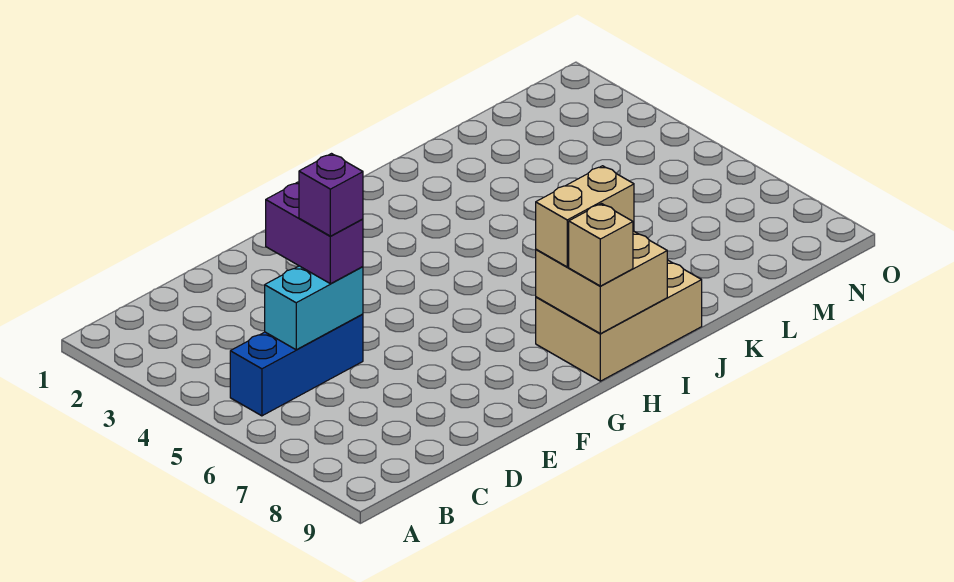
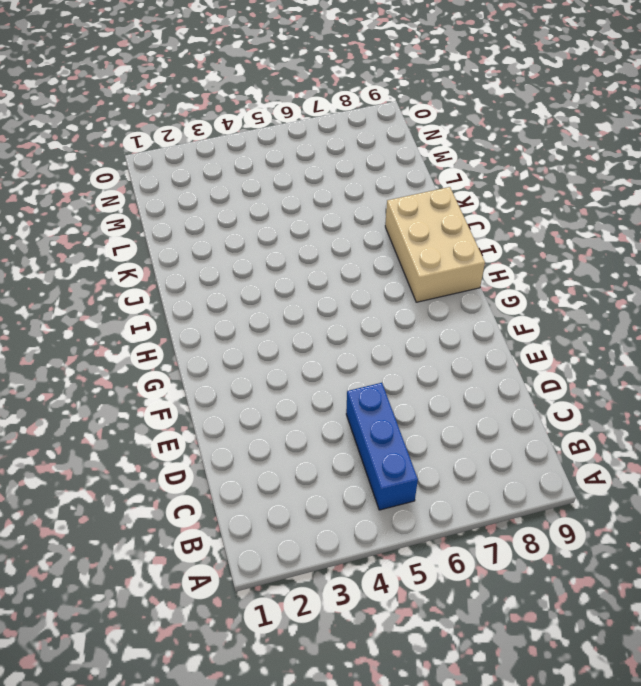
none -> cyan brick C5:D5 level 2
none -> tan brick H8:I9 level 2

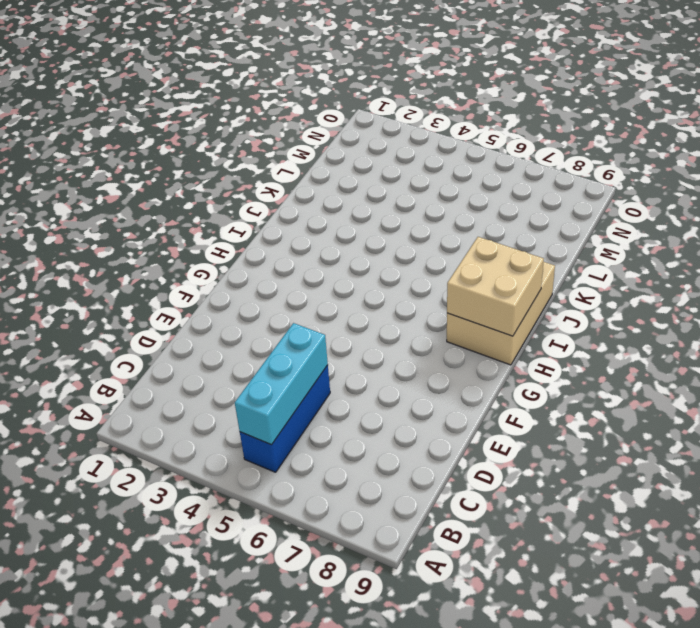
cyan brick B5:D5 level 2 -> cyan brick C5:D5 level 2
none -> purple brick D4:D5 level 3
none -> tan brick H8:I8 level 3

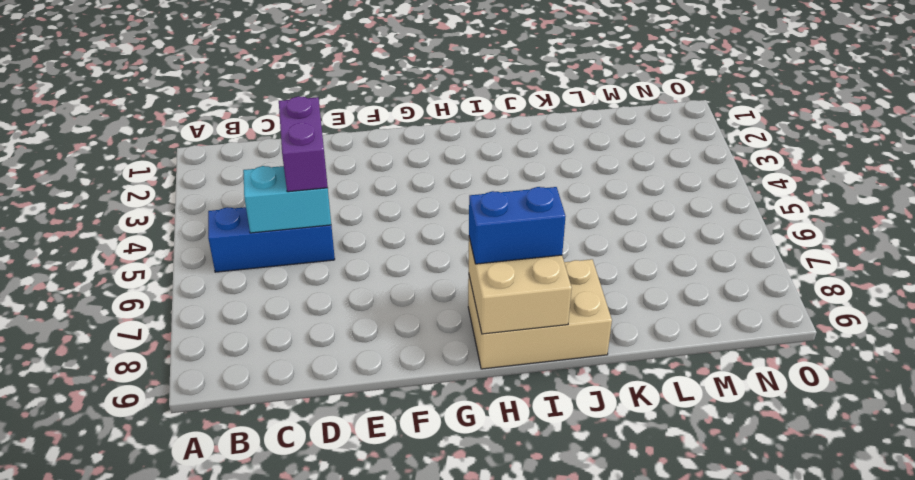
blue brick H8:I8 level 3 -> tan brick H8:I8 level 3
none -> tan brick H9 level 3
none -> purple brick D5 level 4

